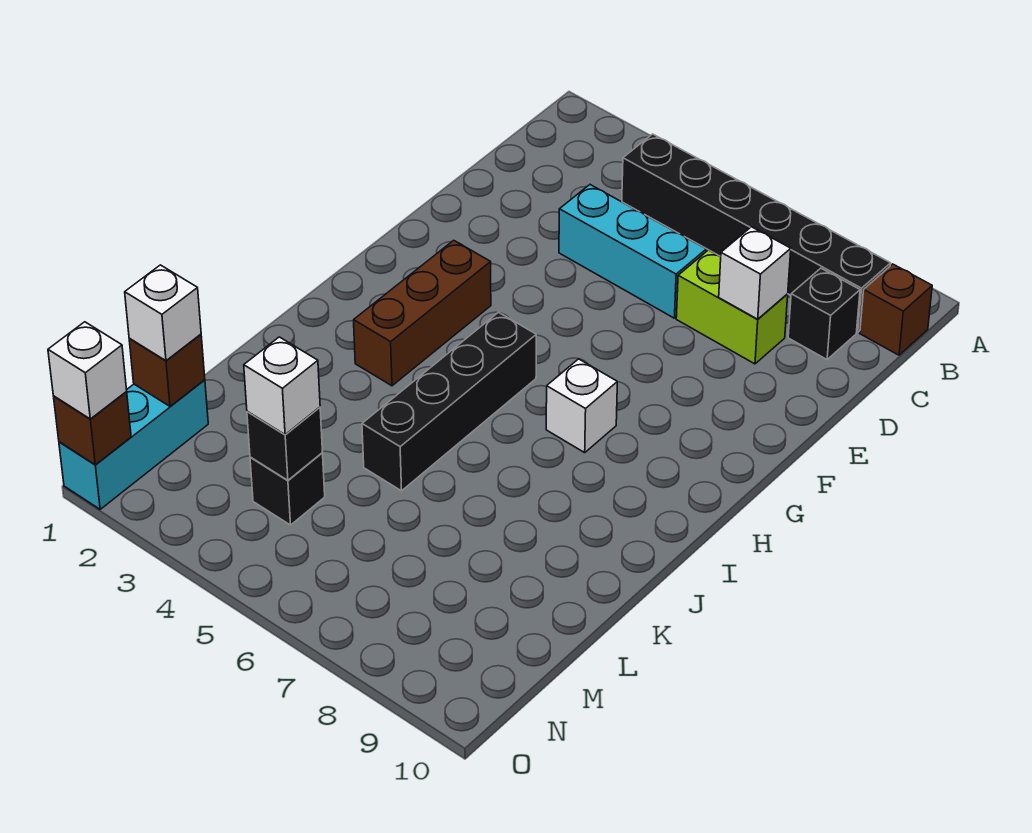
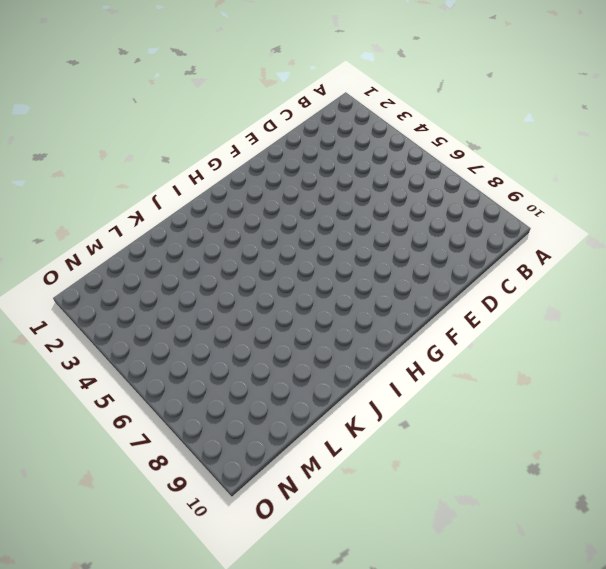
none -> black brick B4:B9 level 1
none -> brown brick B10 level 1
none -> black brick C9 level 1

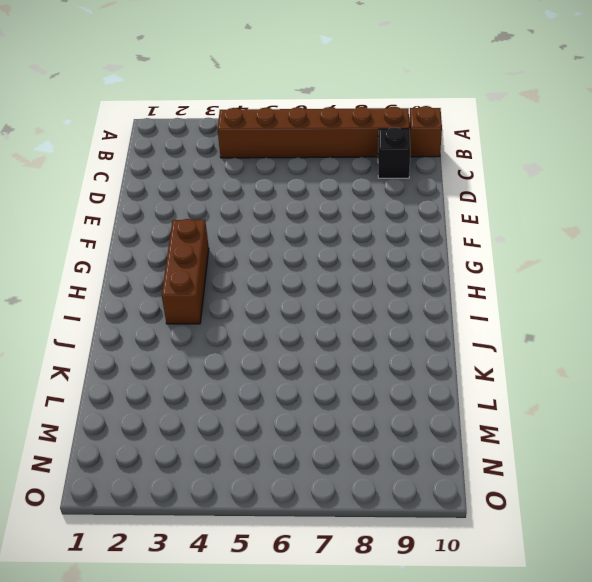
brown brick B4:B9 level 1 -> black brick B4:B9 level 1
none -> cyan brick D4:D6 level 1
none -> lime brick D7:D8 level 1
none -> black brick H5:K5 level 1

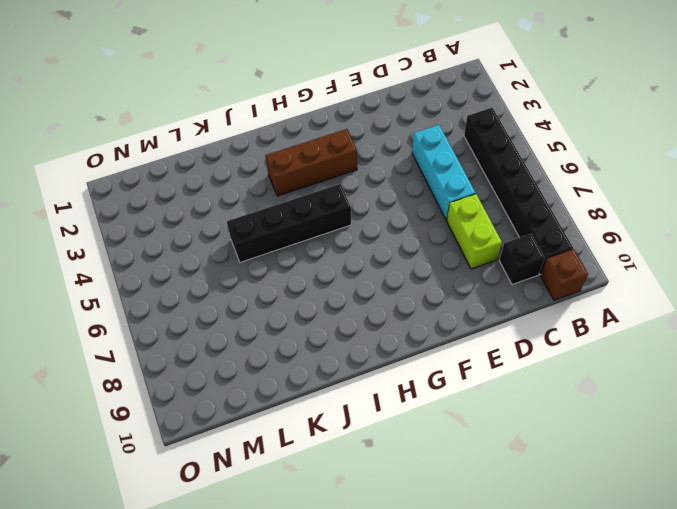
none -> white brick H7 level 1
none -> cyan brick M1:O1 level 1
none -> black brick M4 level 1

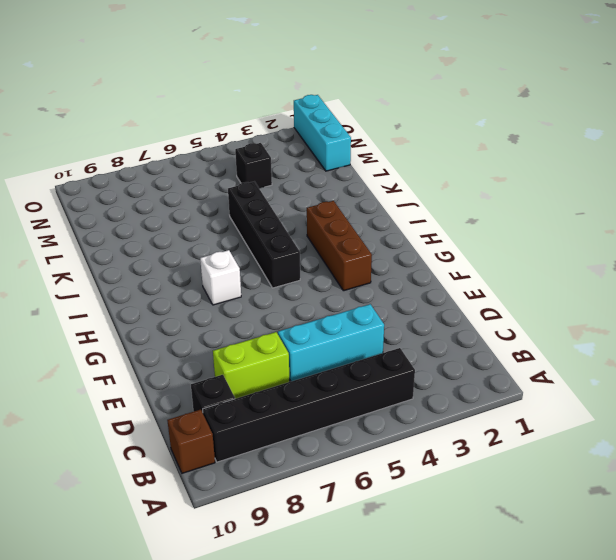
none -> white brick D8 level 2
none -> brown brick M1 level 2
none -> black brick M4 level 2

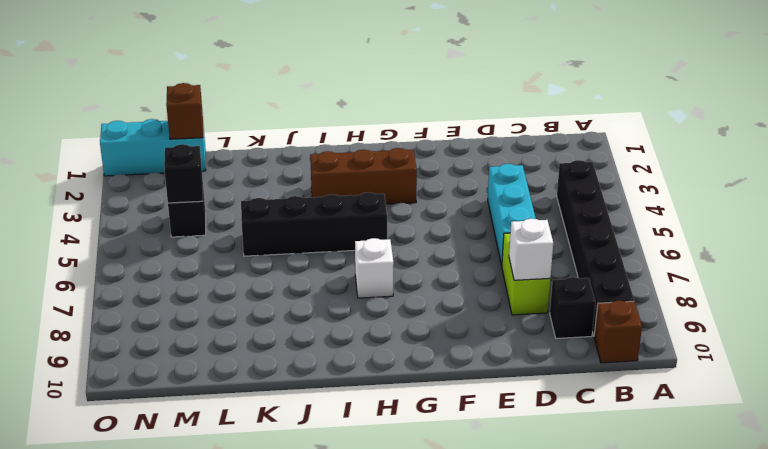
none -> brown brick O1 level 2
none -> white brick M1 level 3
none -> white brick M4 level 3

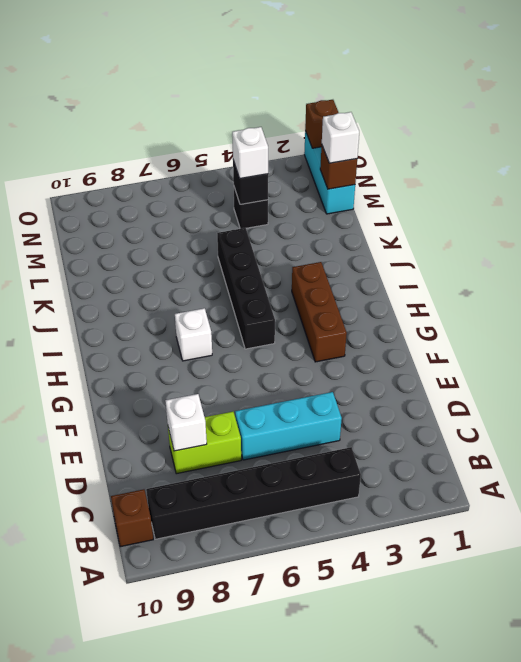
none -> black brick C9 level 1
none -> white brick O1 level 3

